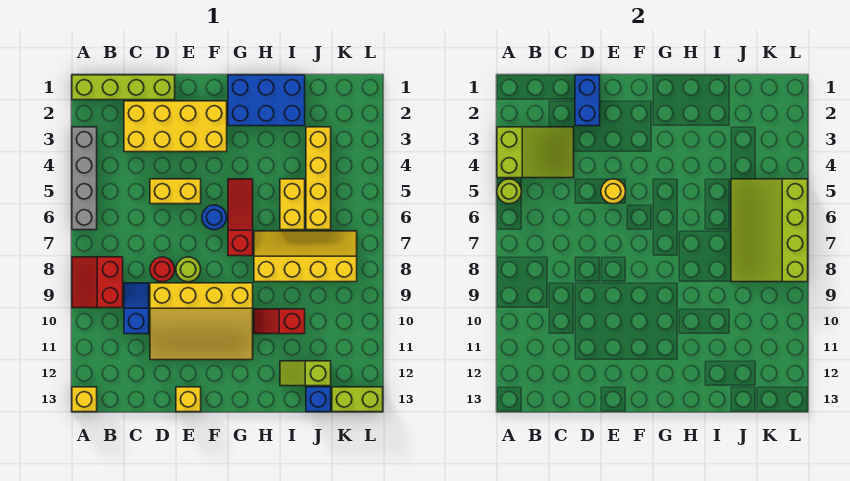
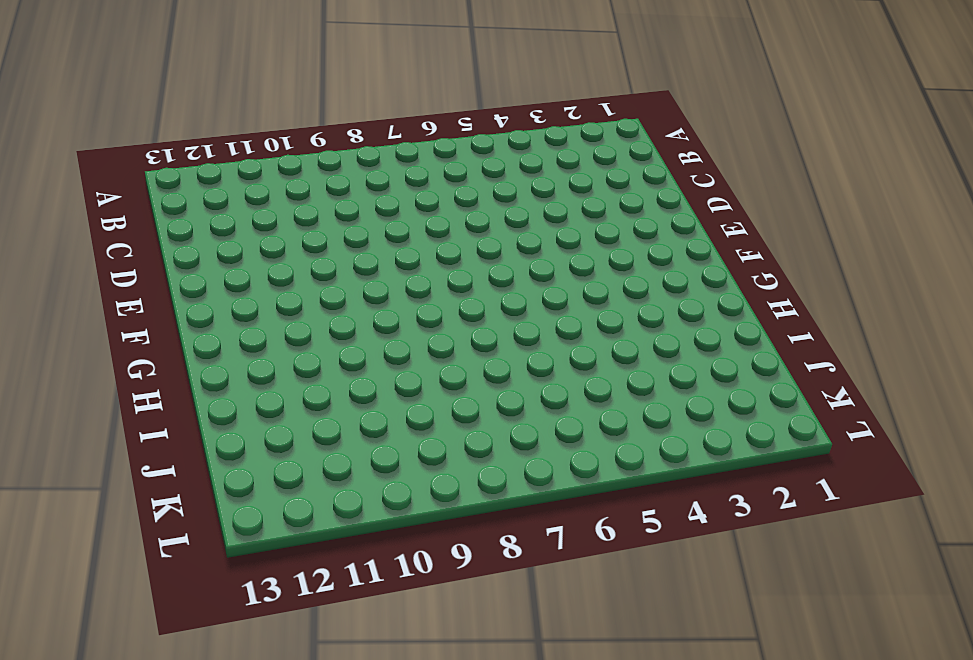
none -> lime brick A1:D1 level 1
none -> grey brick A3:A6 level 1
none -> red slope A8:B9 level 1 top B

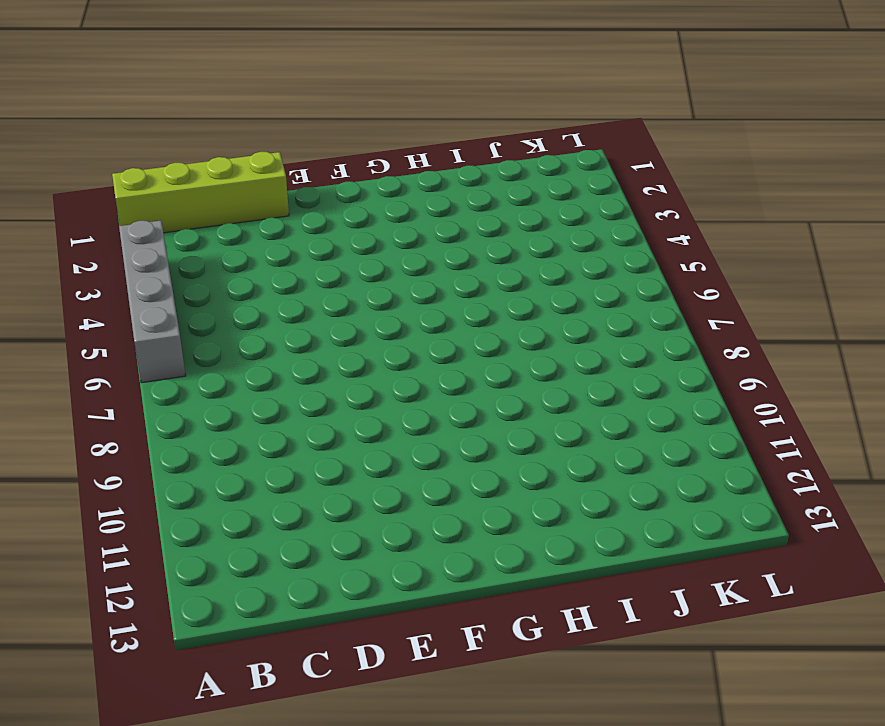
none -> red slope A8:B9 level 1 top B
none -> yellow brick A13 level 1
none -> yellow brick C2:F3 level 1

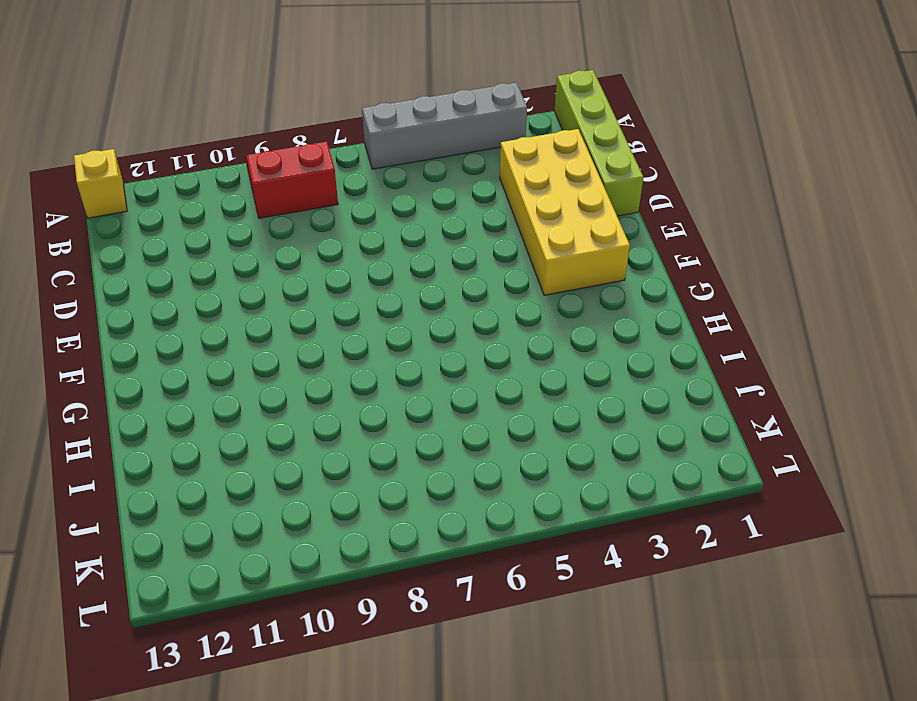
none -> blue slope C9:C10 level 1 top 10
none -> yellow brick D5:E5 level 1
none -> red round brick D8 level 1

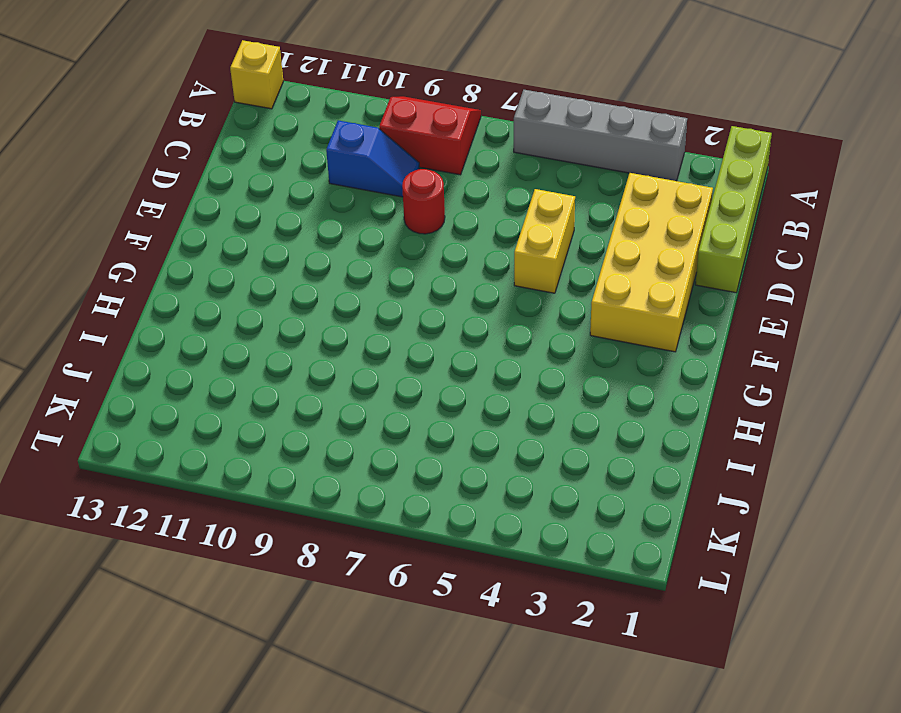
none -> yellow slope D9:G11 level 1 top 9
none -> lime round brick E8 level 1
none -> yellow brick E13 level 1

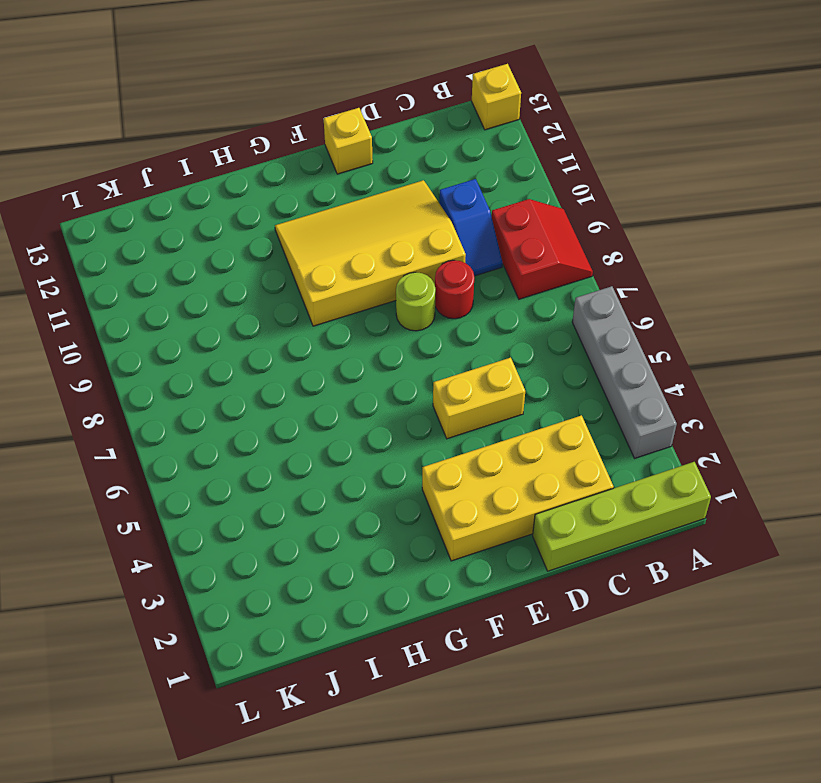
none -> blue round brick F6 level 1
none -> blue brick G1:I2 level 1
none -> red slope G5:G7 level 1 top 7

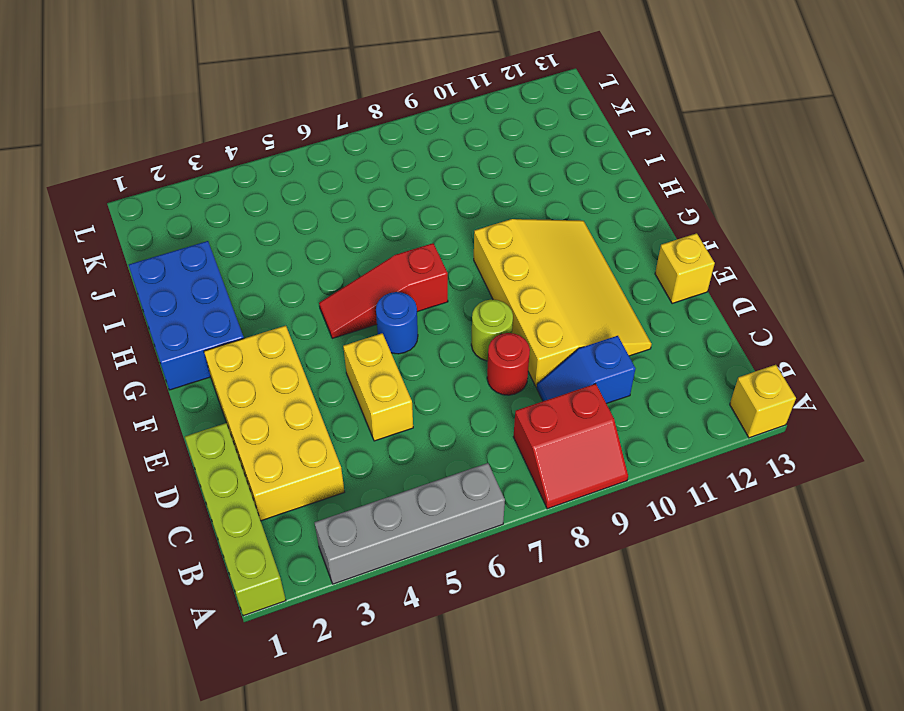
none -> yellow slope H7:K8 level 1 top 8
none -> red slope H10:I10 level 1 top I
none -> yellow brick I5:I6 level 1

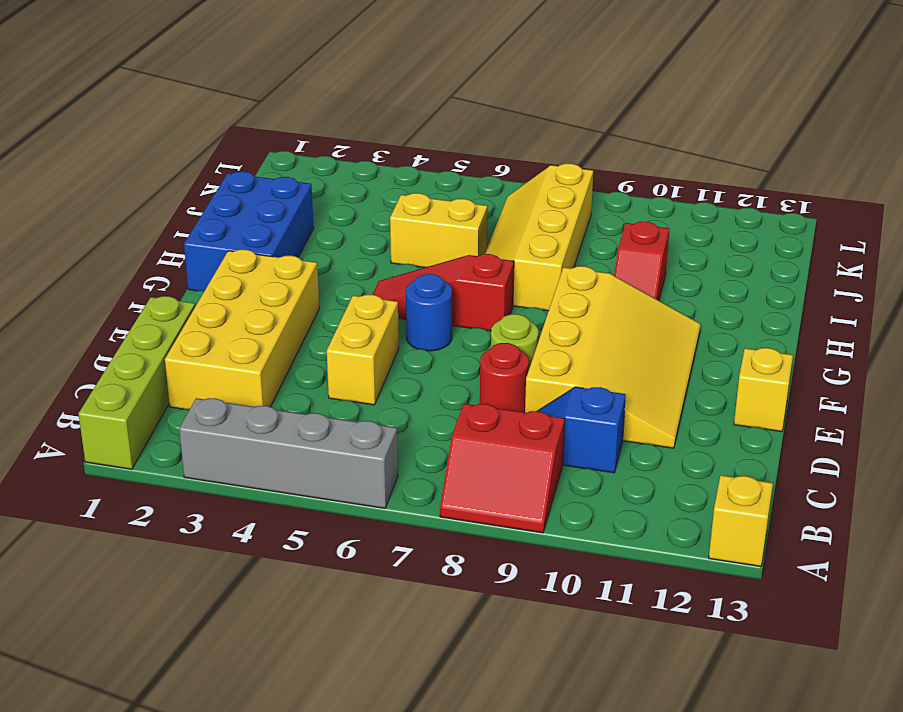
none -> lime slope I12:J12 level 1 top J
none -> yellow brick J3:J6 level 1
none -> blue brick J13 level 1

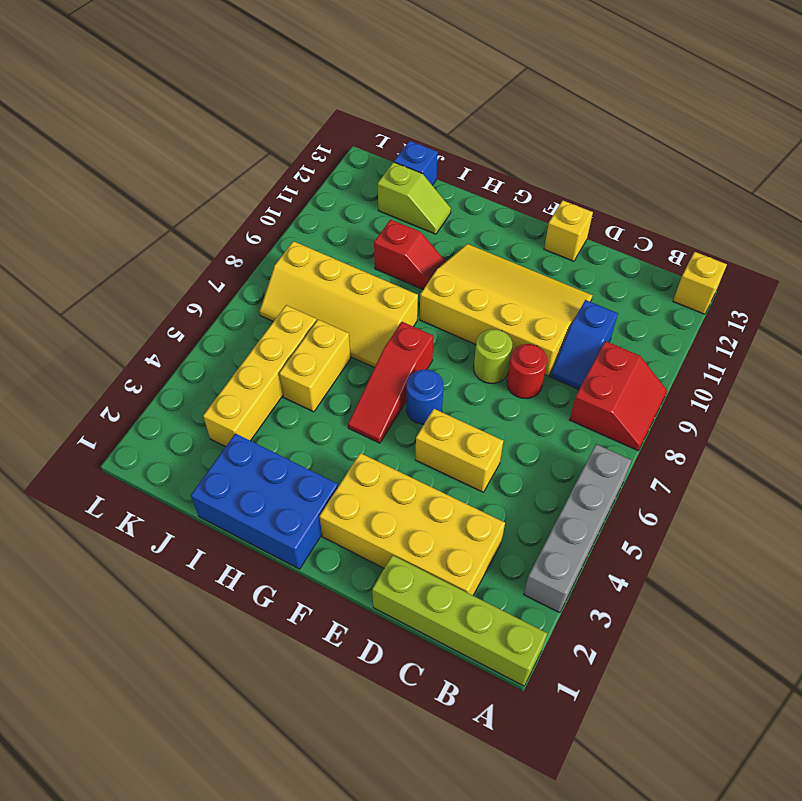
none -> lime brick K13:L13 level 1
none -> lime slope A3:C4 level 2 top A
none -> lime round brick A5 level 2

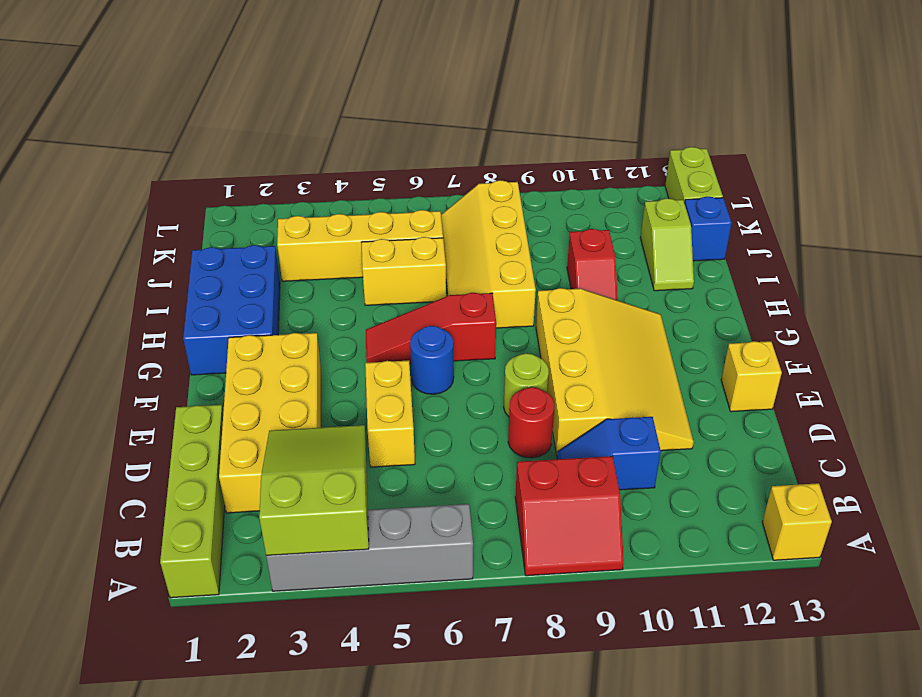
none -> lime round brick A5 level 2
none -> blue brick D1:D2 level 2
none -> yellow round brick E5 level 2

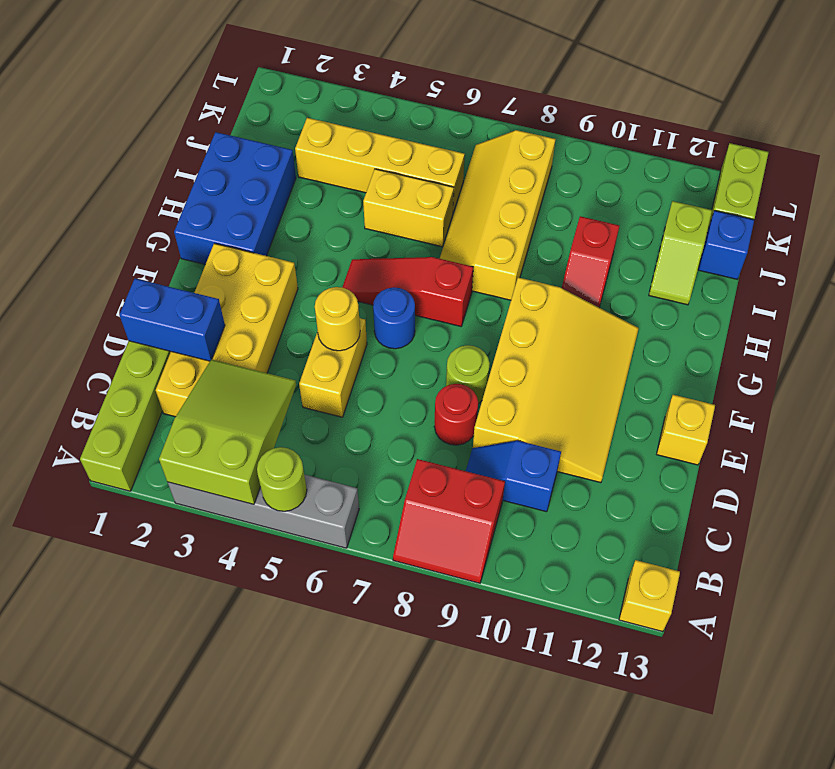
none -> lime slope J5:L8 level 2 top L

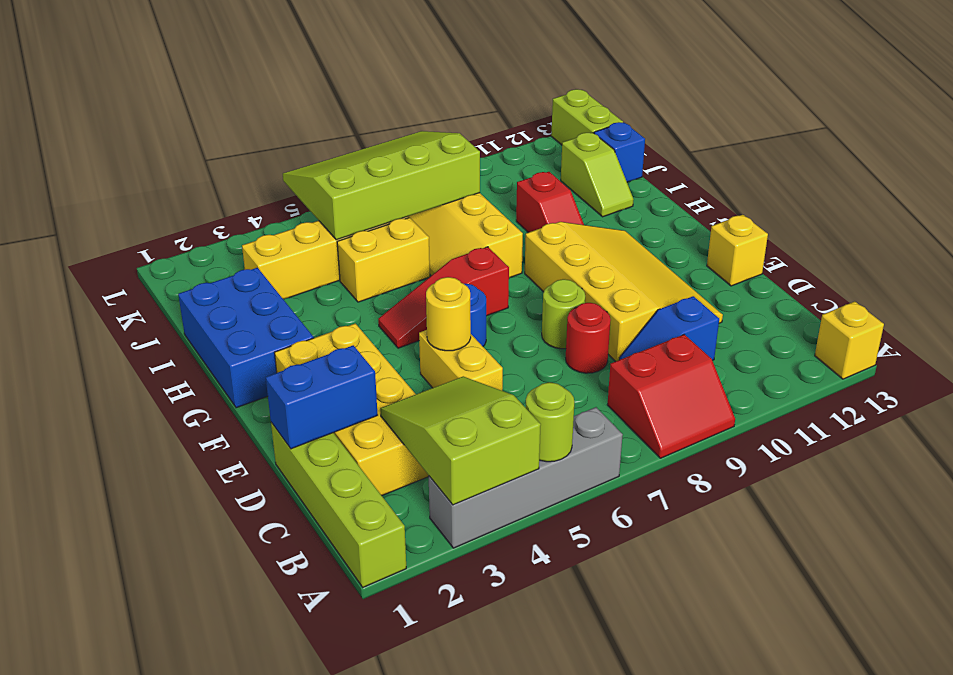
lime slope J5:L8 level 2 top J -> lime slope J5:L8 level 2 top L

